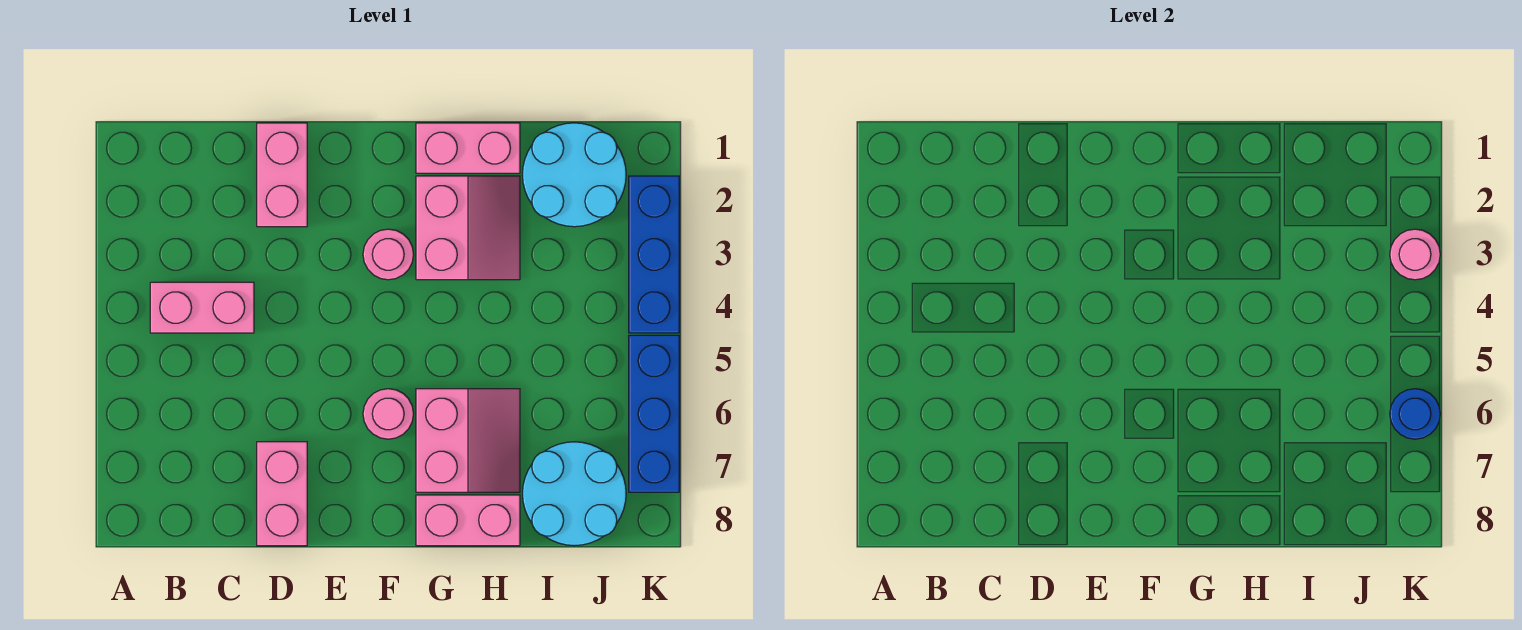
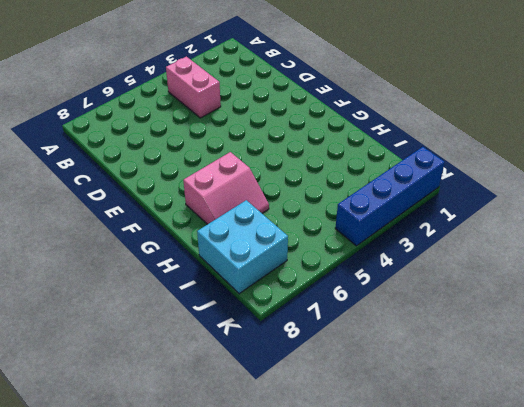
cyan brick I7:J8 level 1 -> cyan round brick I7:J8 level 1
blue brick K1:K4 level 1 -> blue brick K2:K4 level 1
none -> pink brick D1:D2 level 1
none -> pink brick D7:D8 level 1
none -> pink round brick F3 level 1

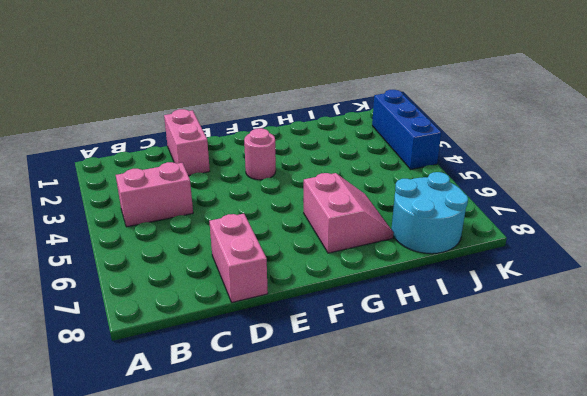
none -> pink round brick F6 level 1
none -> pink brick G1:H1 level 1
none -> pink slope G2:H3 level 1 top G

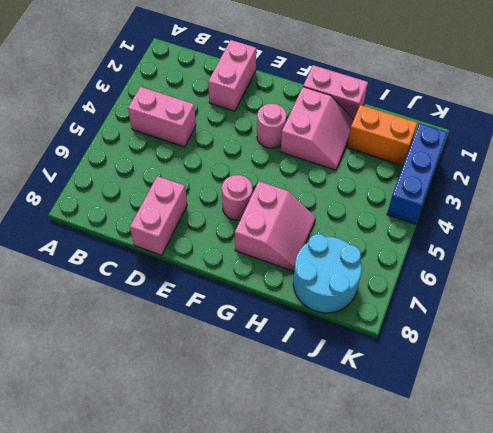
orange brick I2:J2 level 1 -> cyan round brick I1:J2 level 1
none -> pink brick G8:H8 level 1
none -> blue brick K5:K7 level 1
none -> pink round brick K3 level 2

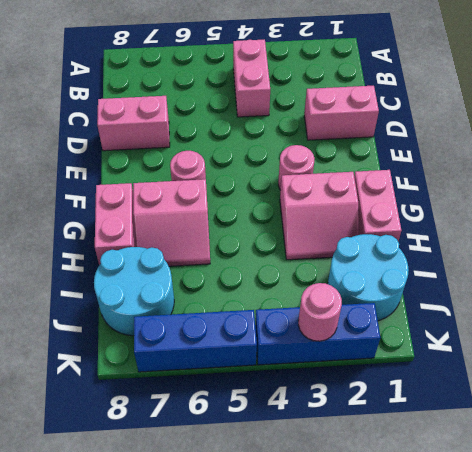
none -> blue round brick K6 level 2

